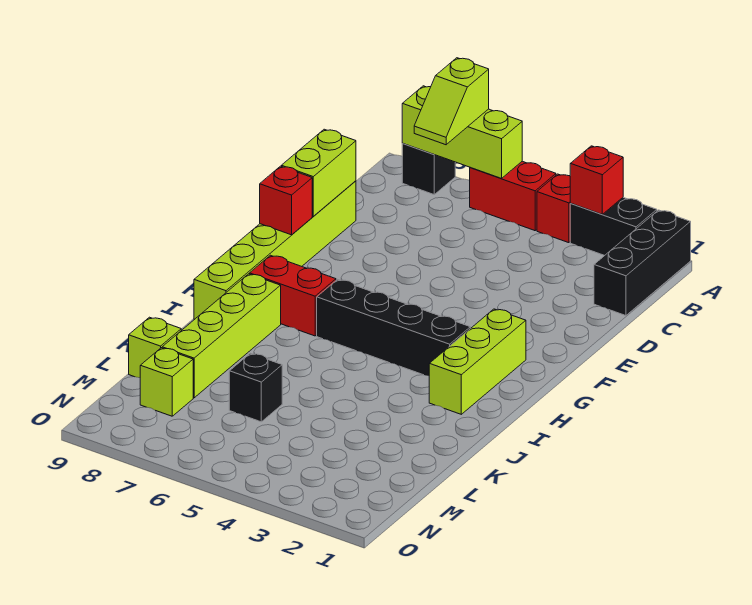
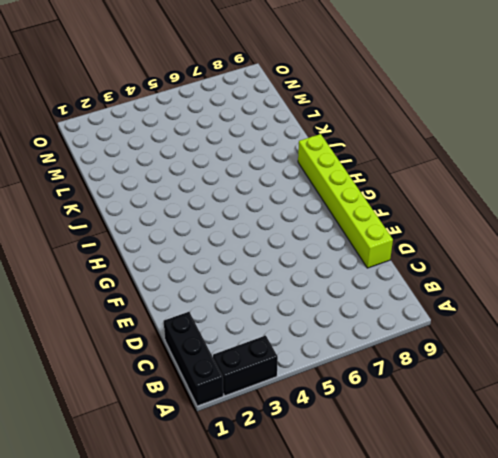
none -> red brick A4 level 1
none -> red brick A5:A6 level 1
none -> black brick A8 level 1

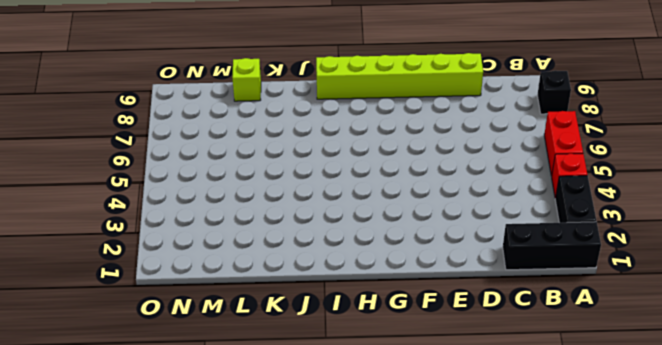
none -> lime brick G2:I2 level 1
none -> black brick H3:H6 level 1
none -> red brick H7:H8 level 1

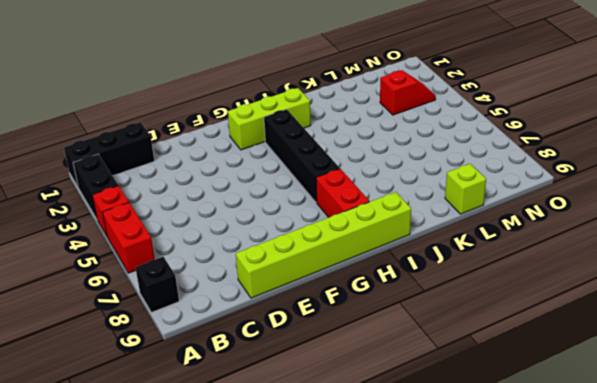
red slope M3:N3 level 1 top M -> none
none -> lime brick I8:L8 level 1
none -> black brick L6 level 1
none -> lime brick M8 level 1

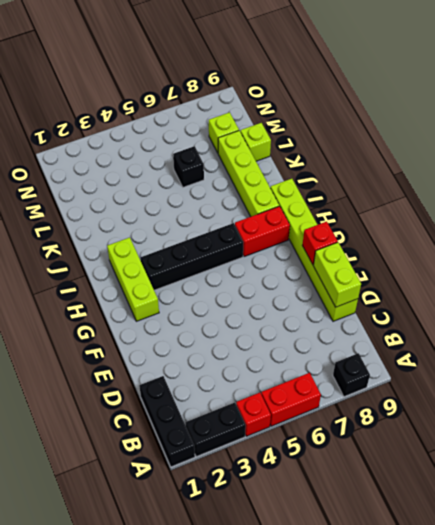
none -> red brick A3 level 2
none -> lime brick A6:A8 level 2
none -> lime slope A7:B7 level 3 top A

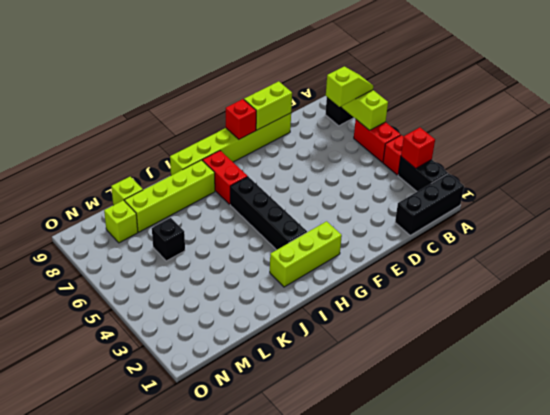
lime slope A7:B7 level 3 top B -> lime slope A7:B7 level 3 top A

